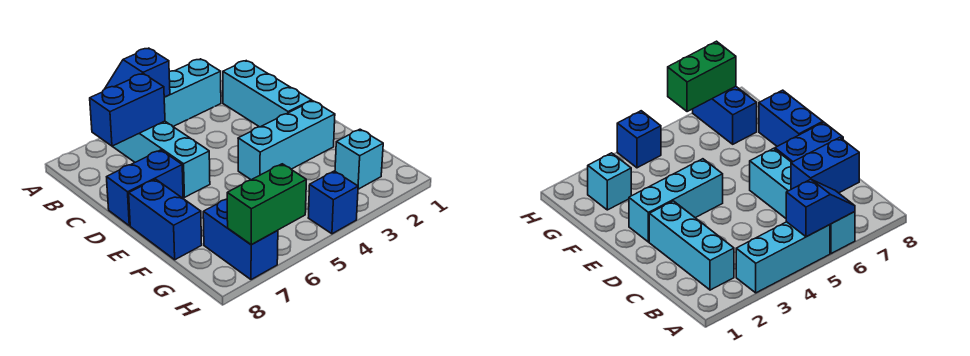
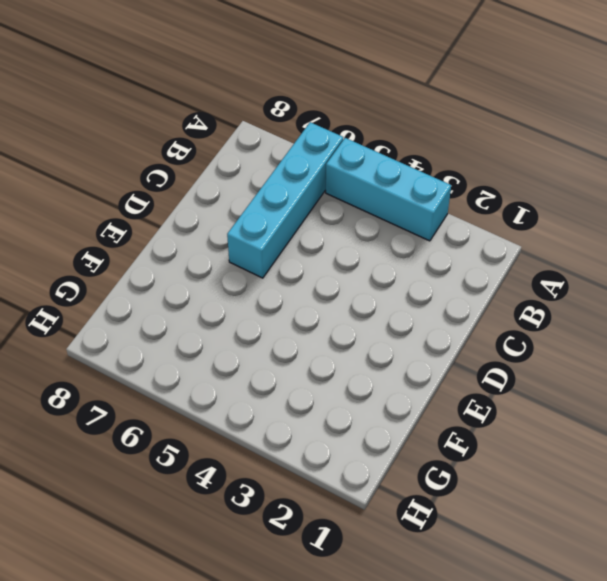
none -> cyan brick B2:D2 level 1
none -> blue brick D7:D8 level 1
none -> cyan brick E2:E4 level 1

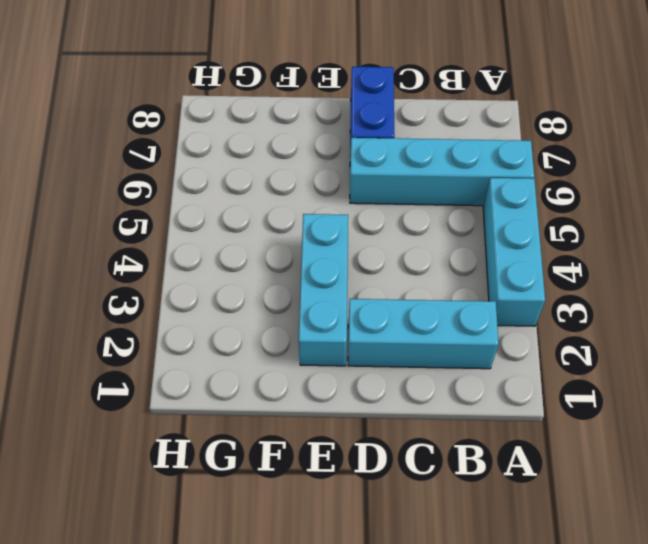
none -> blue brick E8:F8 level 1
none -> cyan brick G2 level 1
none -> blue brick G7:H7 level 1

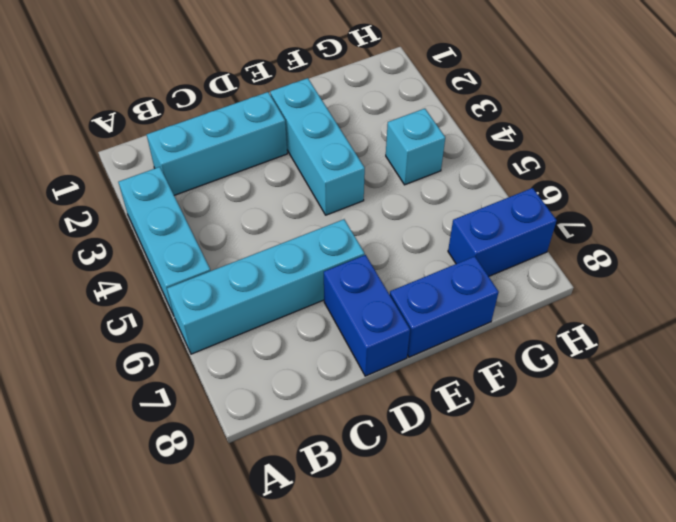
cyan brick G4 level 1 -> cyan brick G2 level 1
none -> blue brick H4 level 1
none -> blue slope A5:A6 level 2 top 5
none -> blue brick B6:B7 level 2

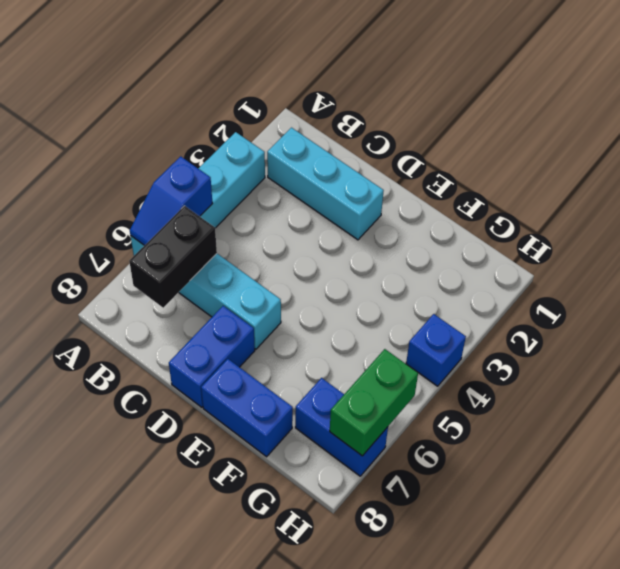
black brick B6:B7 level 2 -> blue brick B6:B7 level 2
none -> cyan brick E2:E4 level 1
none -> cyan brick G2 level 1

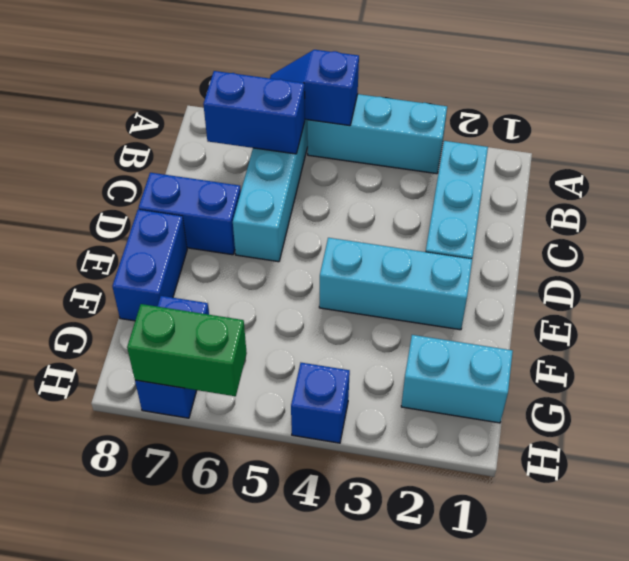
cyan brick G1:G2 level 1 -> cyan brick G2 level 1

